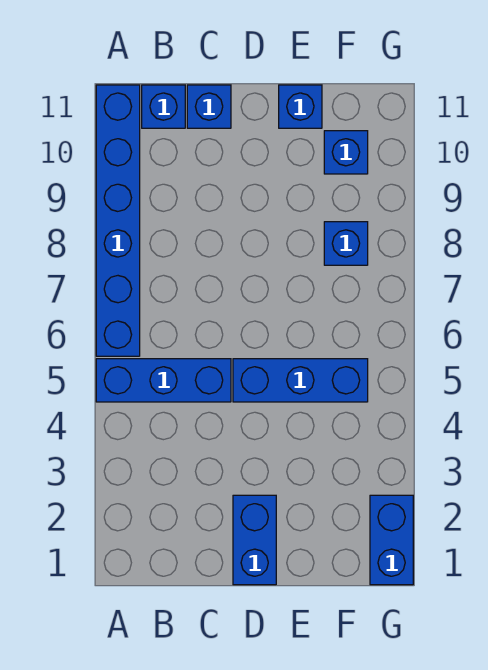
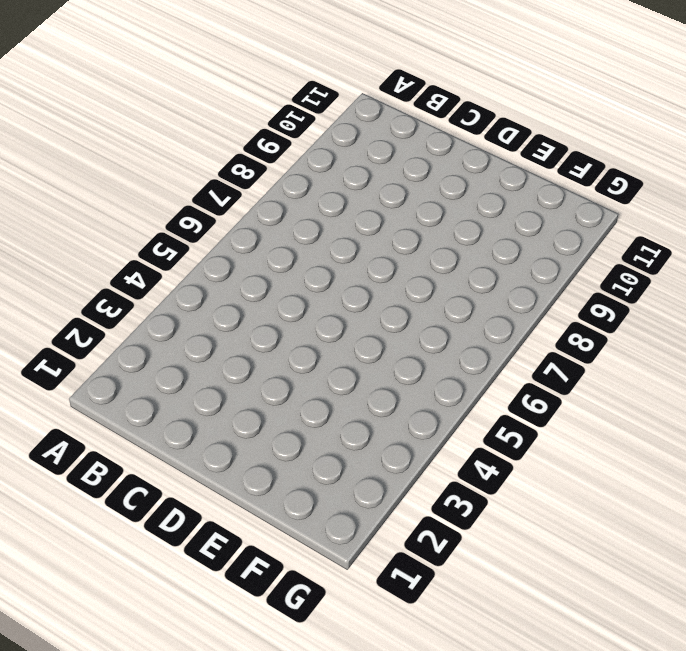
none -> blue brick A5:C5 level 1
none -> blue brick A6:A11 level 1

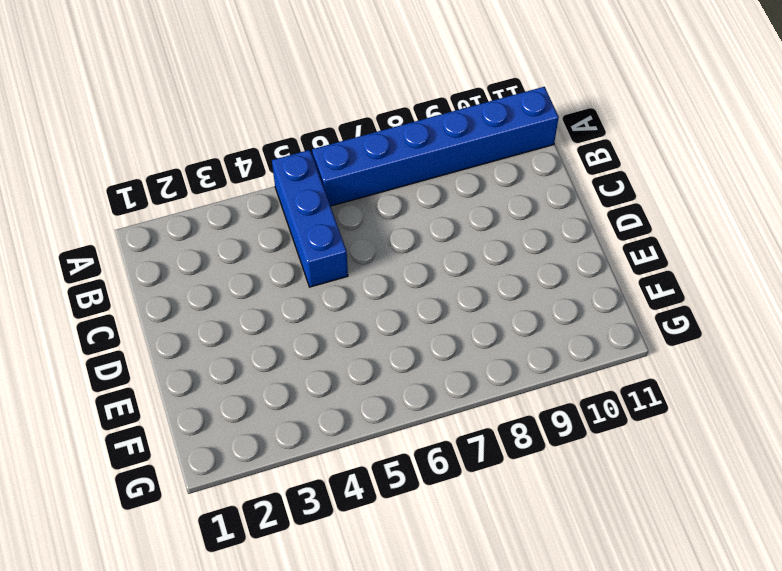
none -> blue brick B11 level 1
none -> blue brick C11 level 1

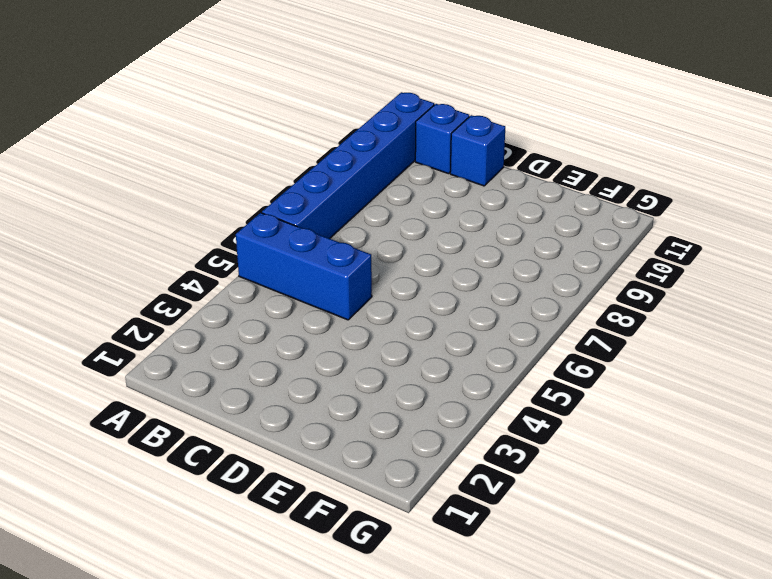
none -> blue brick D1:D2 level 1
none -> blue brick D5:F5 level 1

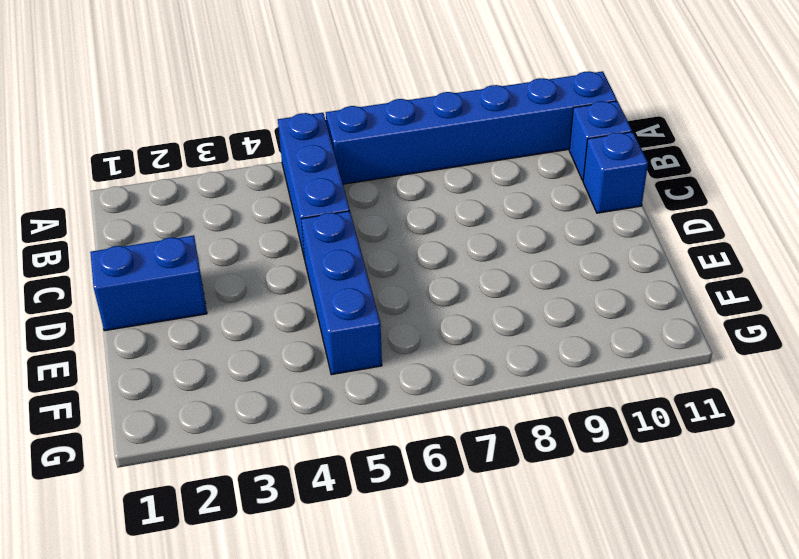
none -> blue brick E11 level 1
none -> blue brick F8 level 1

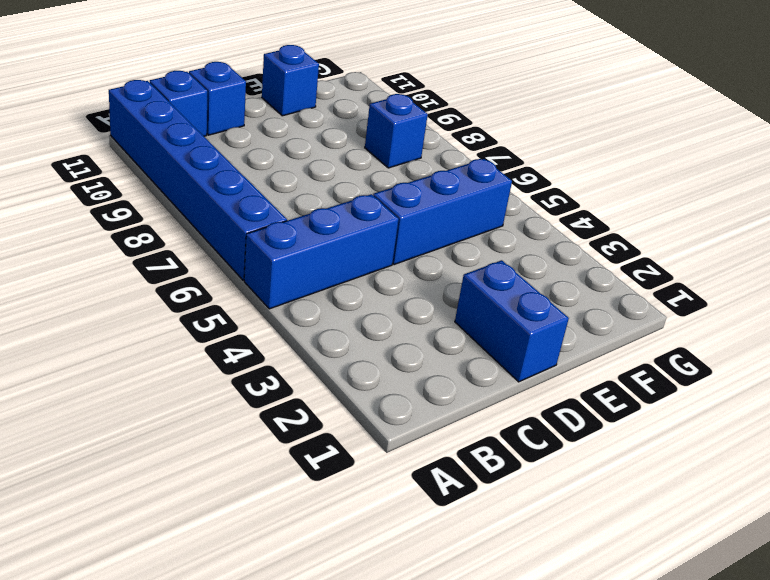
none -> blue brick F10 level 1
none -> blue brick G1:G2 level 1

